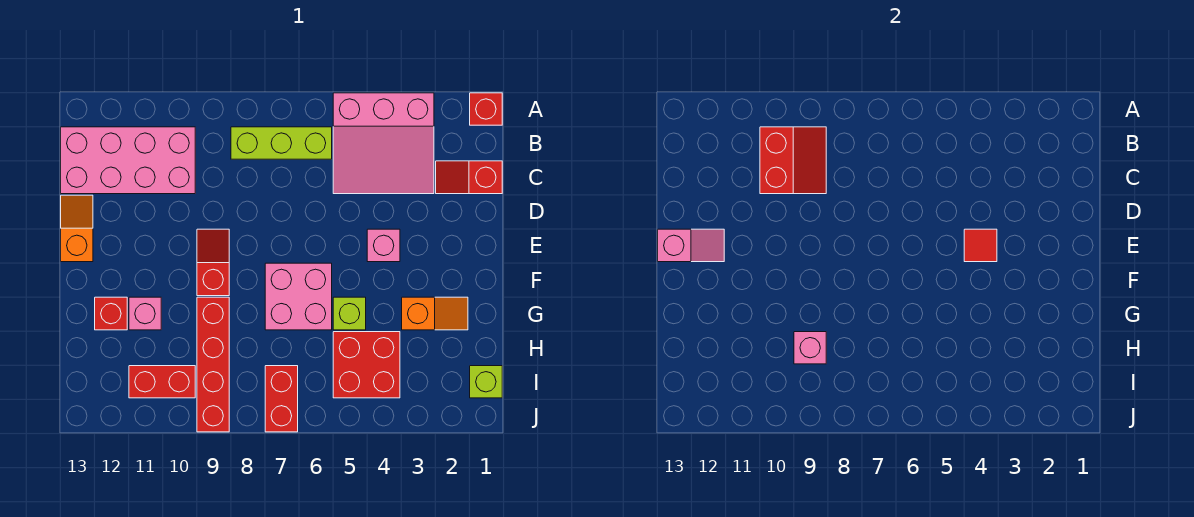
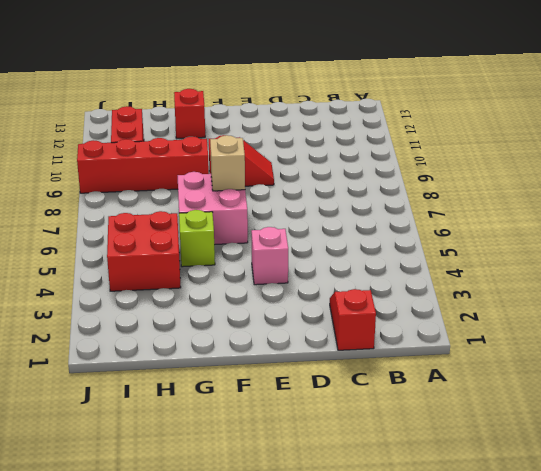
tan brick F7 level 2 -> none
none -> red brick A1 level 1
none -> pink slope A3:C5 level 1 top A
none -> lime brick B6:B8 level 1

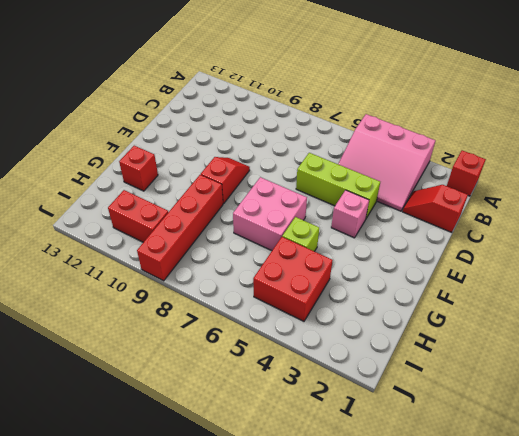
lime brick D4:D6 level 1 -> lime brick B6:B8 level 1
none -> pink brick B10:C13 level 1
none -> orange slope D13:E13 level 1 top E
none -> orange slope G2:G3 level 1 top 3

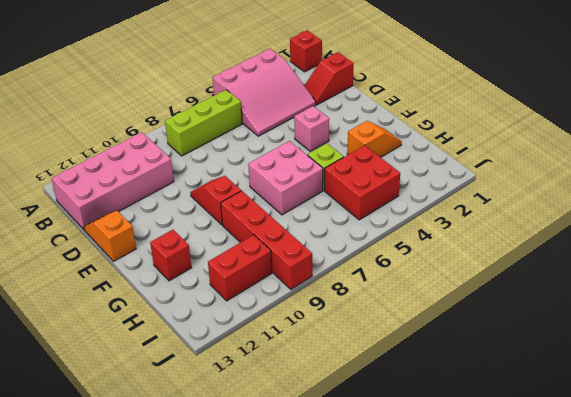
none -> pink brick G11 level 1
none -> lime brick I1 level 1
none -> red brick I7:J7 level 1

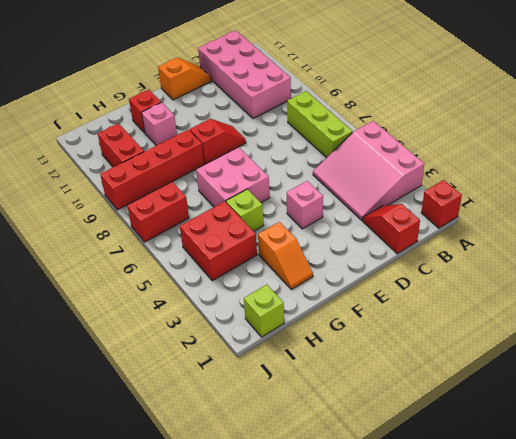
none -> red slope B9:C10 level 2 top 10
none -> red tile E4 level 2
none -> pink slope E12:E13 level 2 top 13

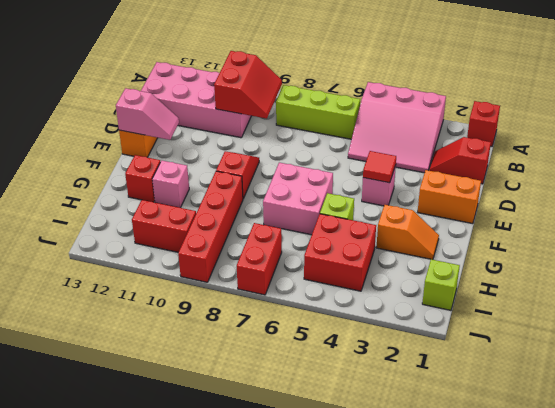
orange brick E1:E2 level 1 -> none
none -> pink brick H9 level 2

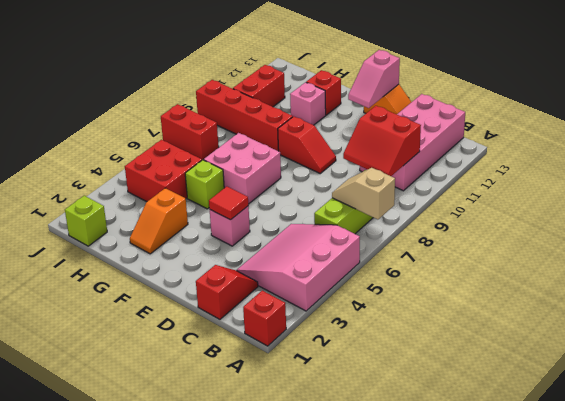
tan slope A7:B7 level 2 top A -> none
none -> pink brick H9 level 2

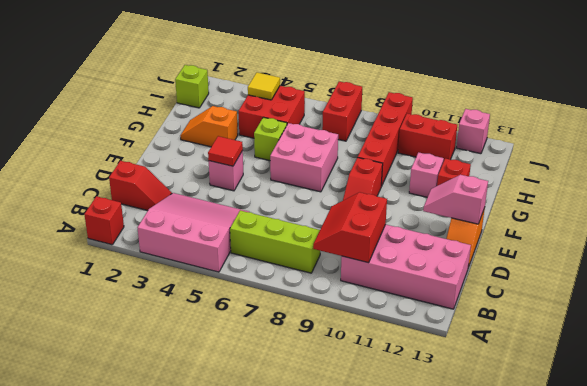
yellow tile I4 level 2 -> none
pink brick J12 level 1 -> pink brick H9 level 2

